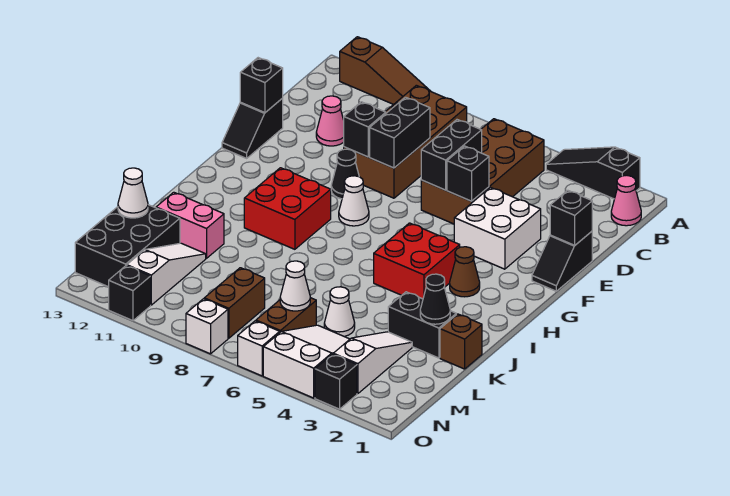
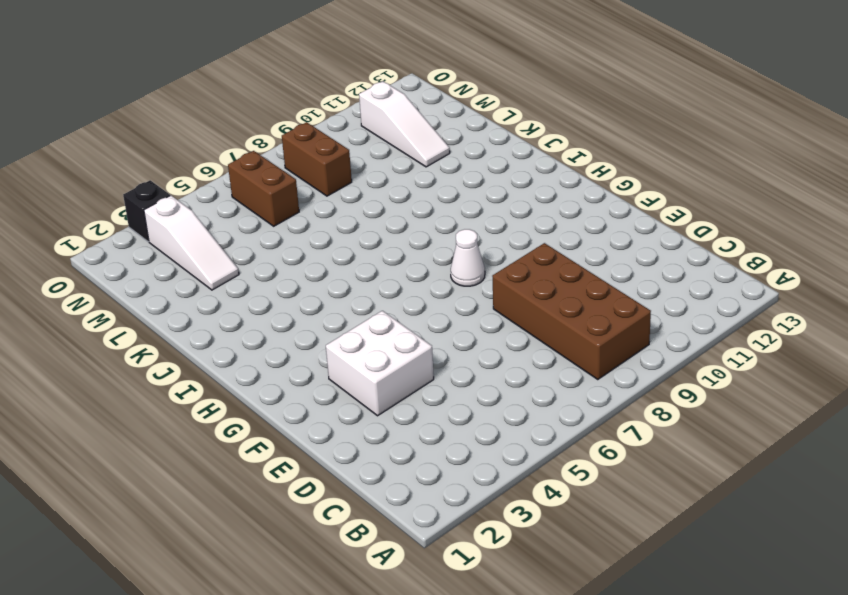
none -> black slope A2:A4 level 1 top 2
none -> brown slope A10:A12 level 1 top 12
none -> pink cone B1 level 1
none -> brown brick B5:E6 level 1

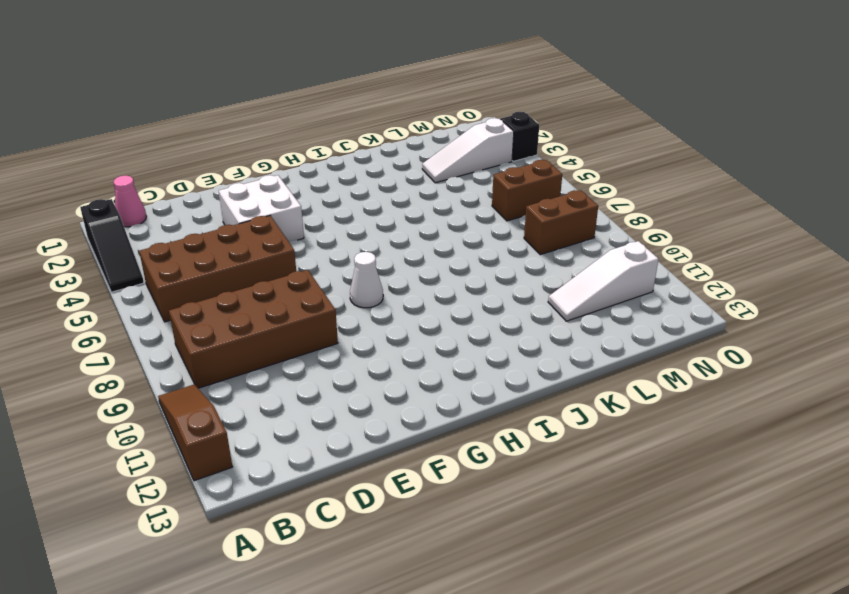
none -> pink cone D11 level 1
none -> black slope E1:F1 level 1 top E
none -> black slope E13:F13 level 1 top E
none -> black cone F9 level 1

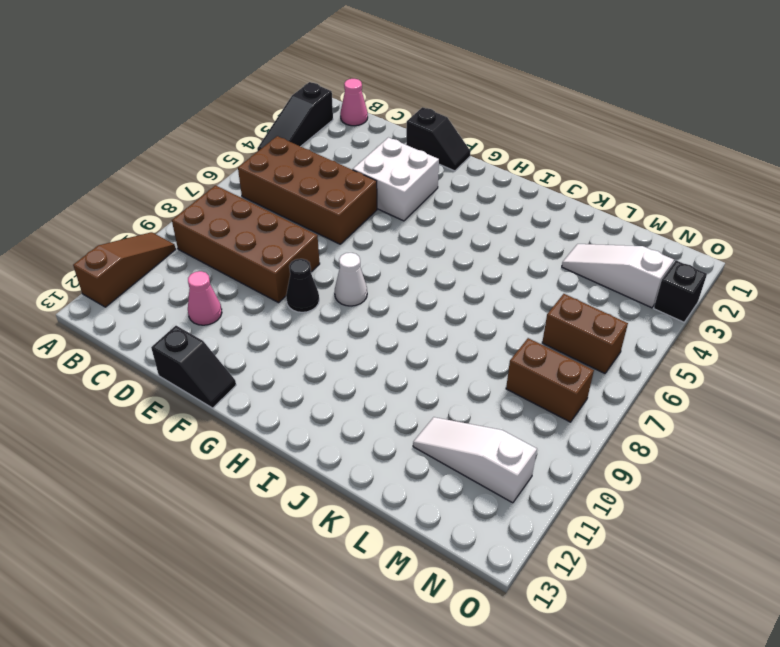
none -> brown cone H3 level 1
none -> red brick H4:I5 level 1
none -> red brick H9:I10 level 1
none -> brown brick K1 level 1

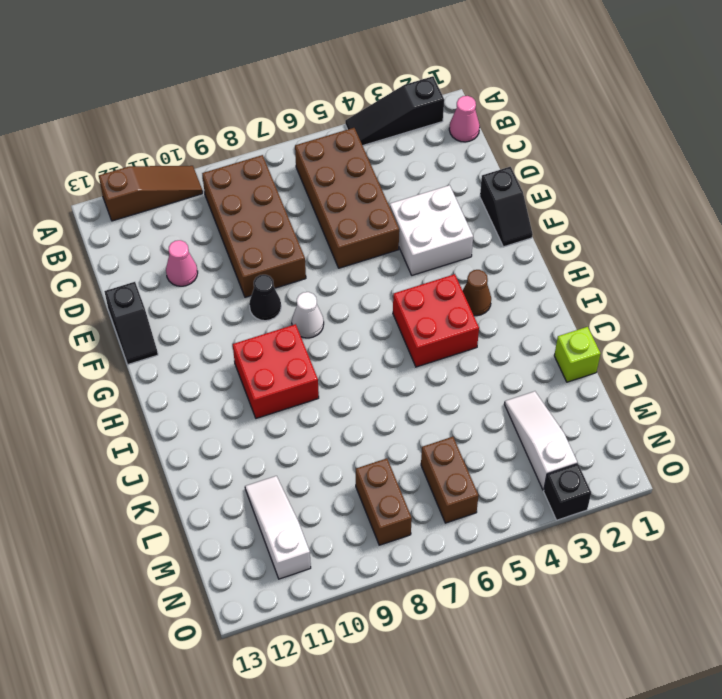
lime brick K1 level 1 -> brown brick K1 level 1
none -> black brick K2:K3 level 1
none -> pink brick K11:K12 level 1
none -> white cone L5 level 1
none -> black brick L12:N13 level 1

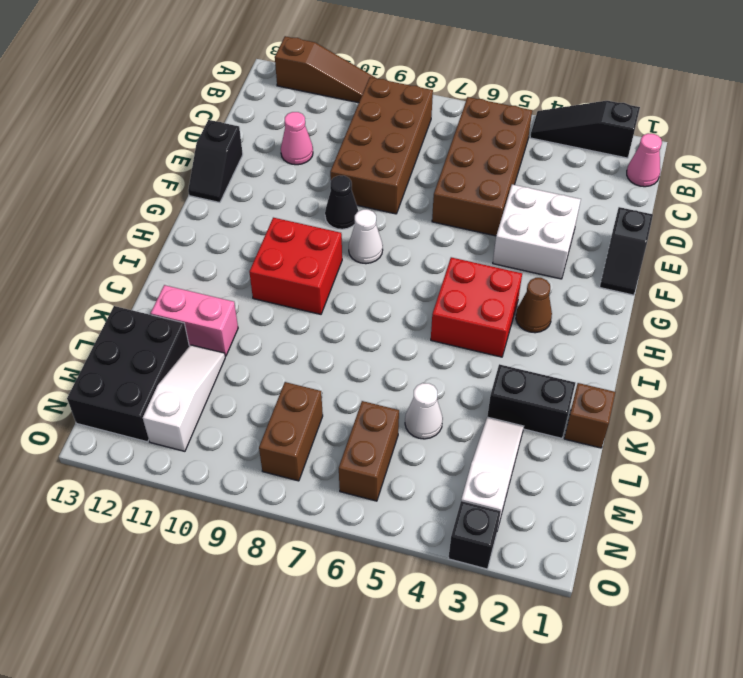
none -> white slope M4:O5 level 1 top O
none -> white brick O6 level 1
none -> white brick O8 level 1
none -> black brick O11 level 1

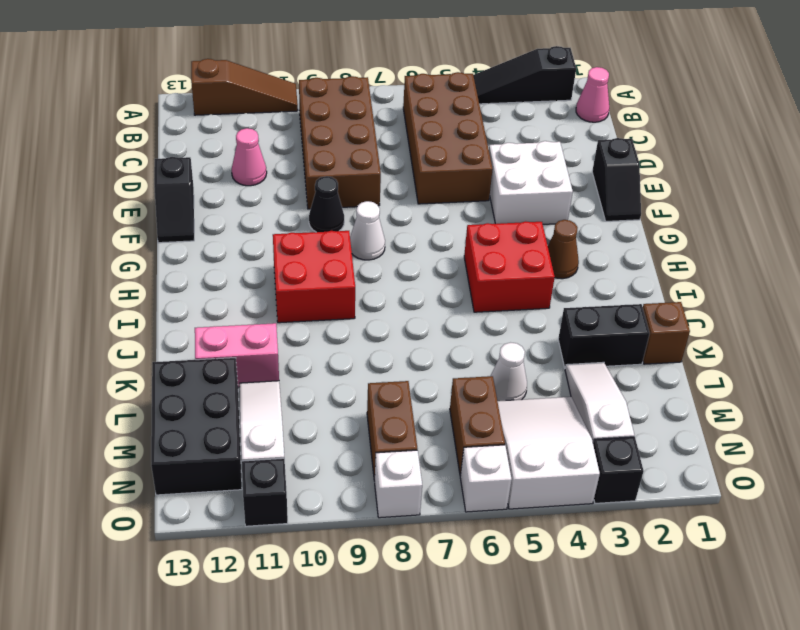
none -> black brick D6:E6 level 2
none -> black brick D8:E8 level 2
none -> black brick E1 level 2
none -> black brick E5 level 2

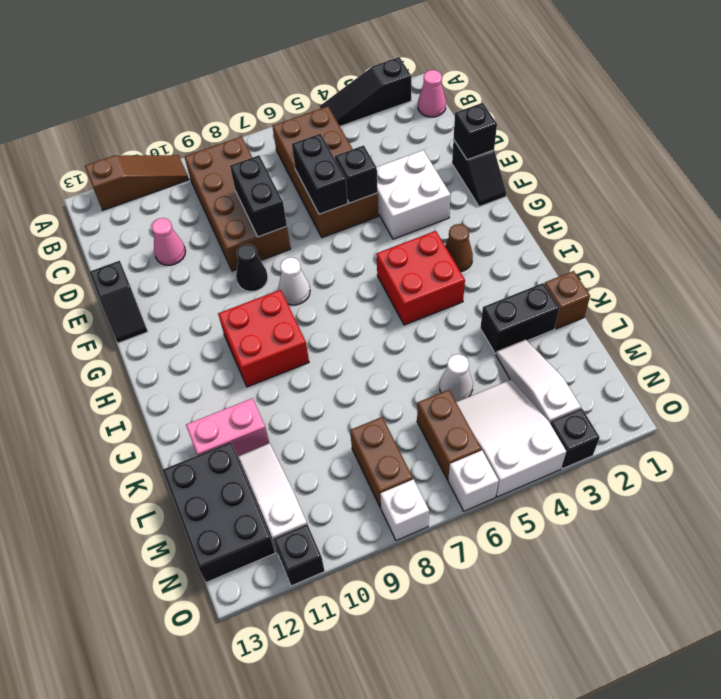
none -> black brick E9 level 2
none -> black brick E13 level 2
none -> black cone K2 level 2
none -> white cone L13 level 2

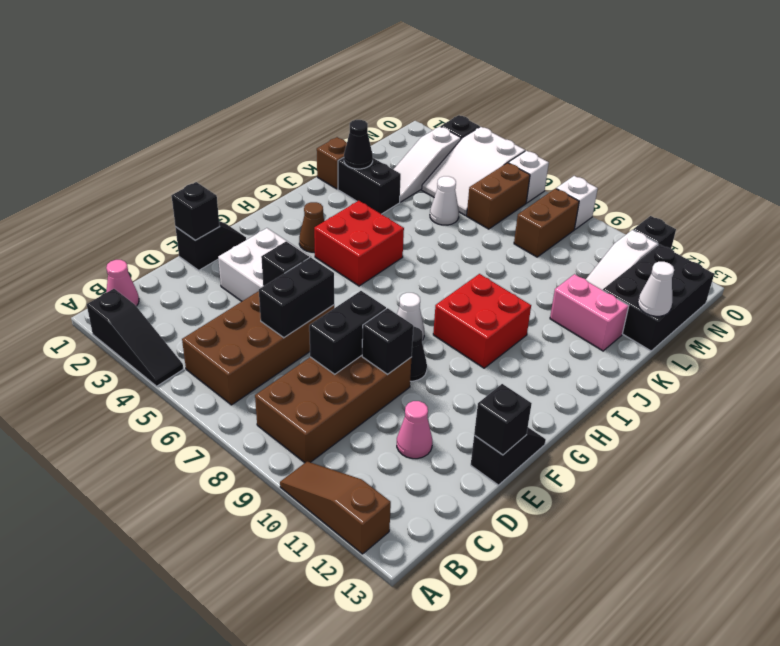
none -> white cone M6 level 2

